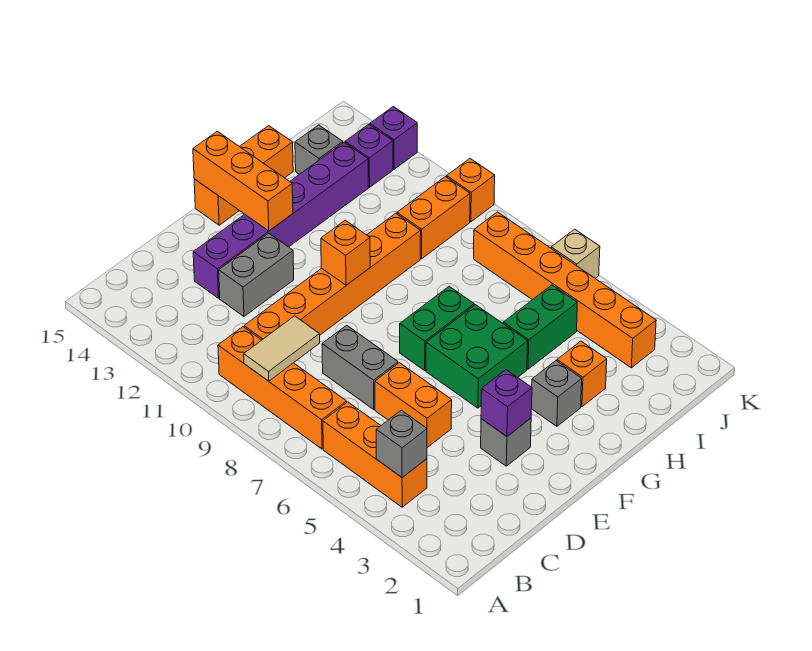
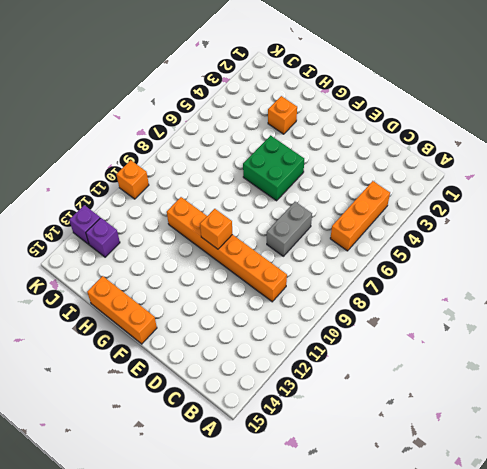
none -> orange brick B7:B10 level 1
none -> orange brick D5:D6 level 1
none -> grey brick D12:E12 level 1

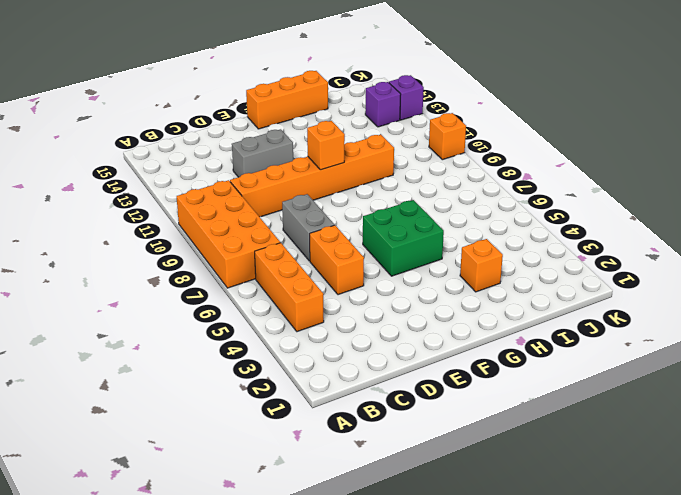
orange brick A7:B10 level 1 -> orange brick B7:B10 level 1
none -> purple brick D13:I13 level 1
none -> grey brick E3 level 1
none -> green brick F7:G7 level 1

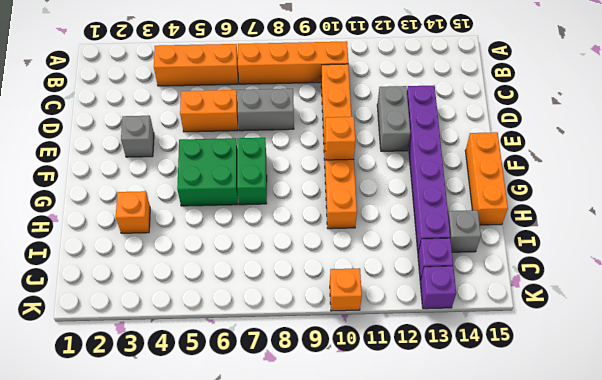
none -> grey brick G3 level 1
none -> green brick H5:I5 level 1
none -> orange brick I10:J10 level 1

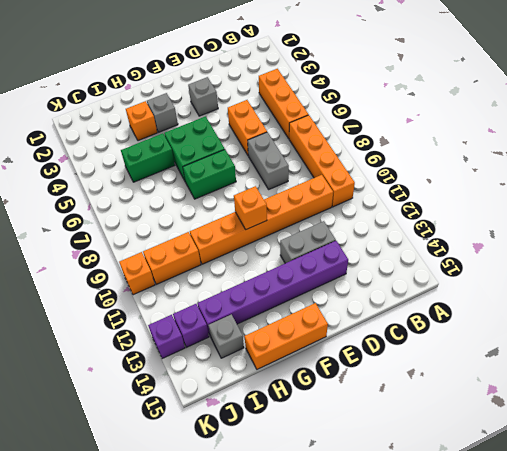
none -> orange brick J3:J8 level 1
none -> tan brick K6 level 1
none -> grey brick B4 level 2

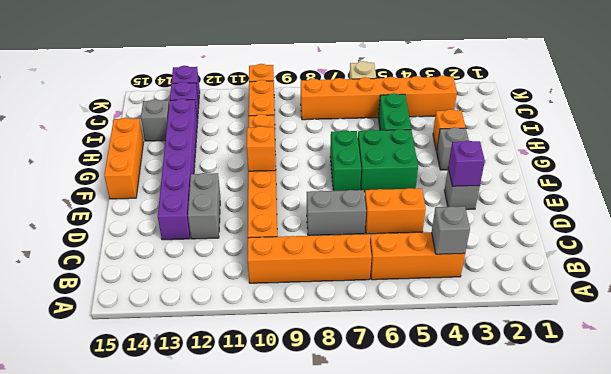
none -> tan tile B9:C9 level 2
none -> orange brick F13:F15 level 2

